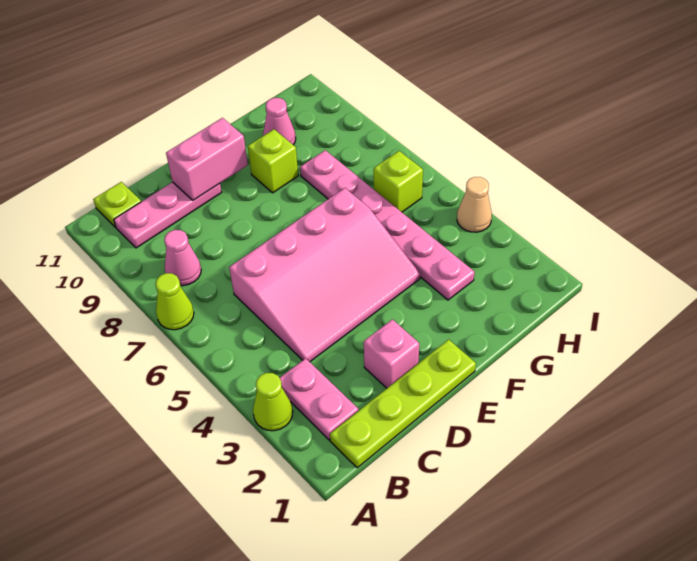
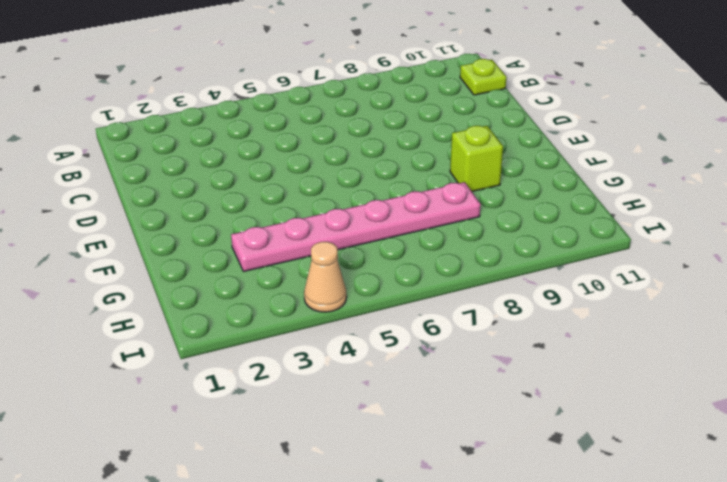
none -> lime cone A3 level 1
none -> lime cone A7 level 1
none -> lime plate B1:E1 level 1

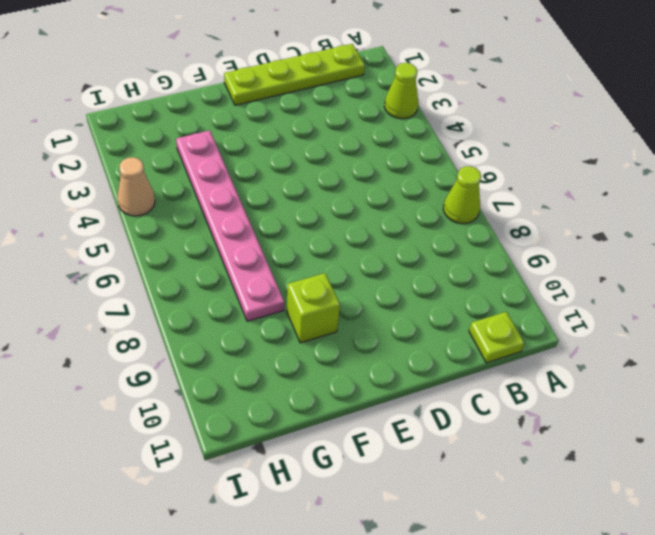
none -> pink plate B2:B3 level 1
none -> pink cone B8 level 1
none -> pink plate B10:D10 level 1

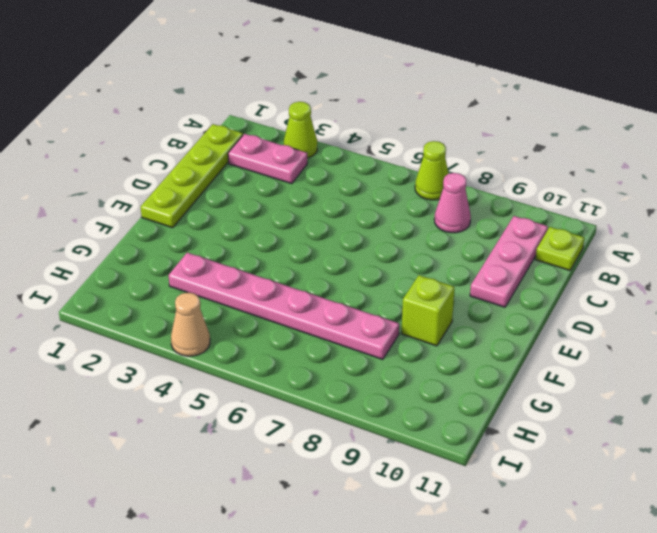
none -> pink slope C4:F6 level 1 top 6
none -> pink brick D2 level 1
none -> pink cone G10 level 1

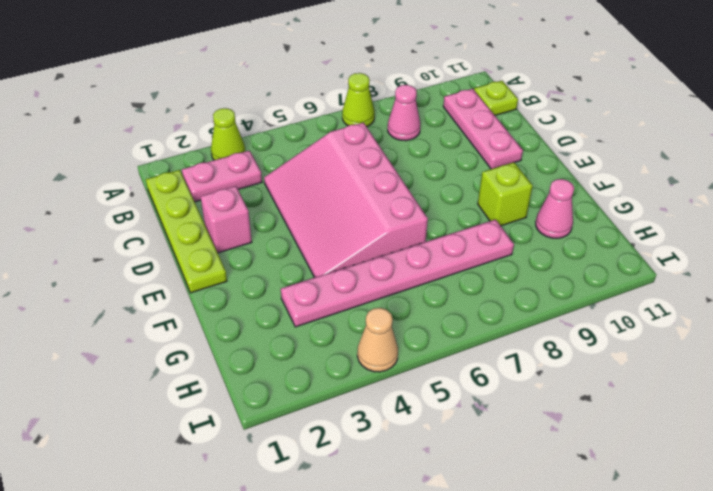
none -> lime brick H6 level 1
none -> pink brick D10:E10 level 2

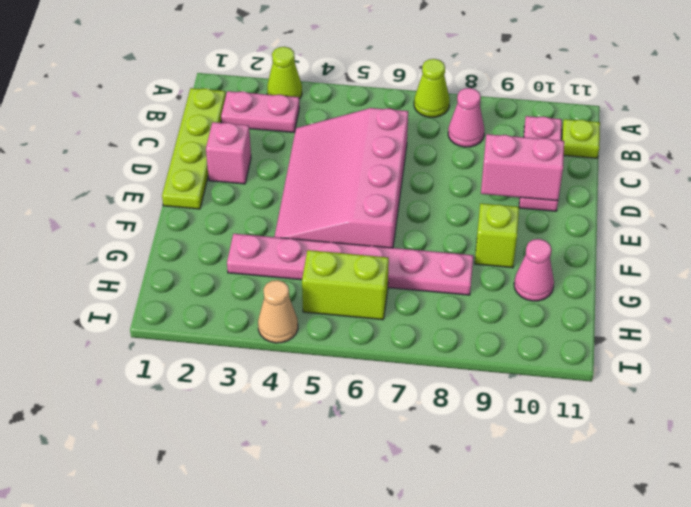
pink brick D9:D10 level 2 -> pink brick D10:E10 level 2
lime brick H5:H6 level 1 -> lime brick H6 level 1

